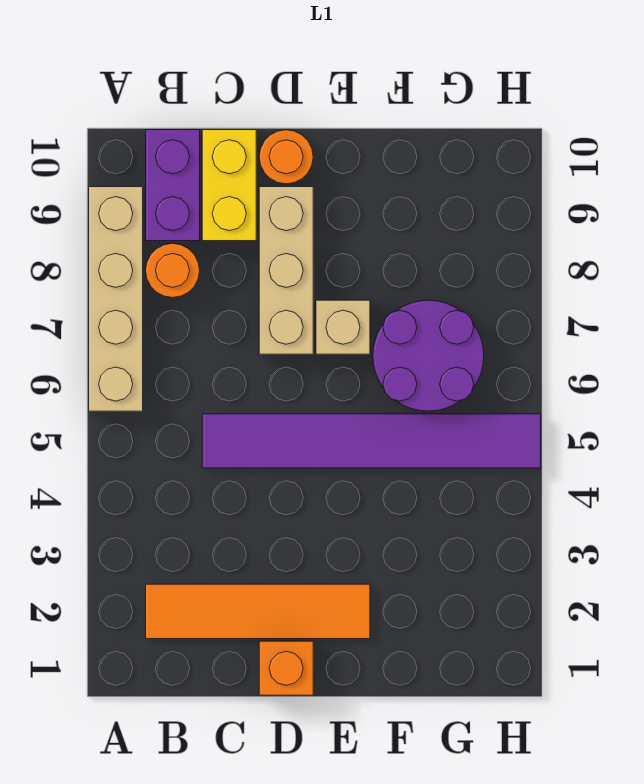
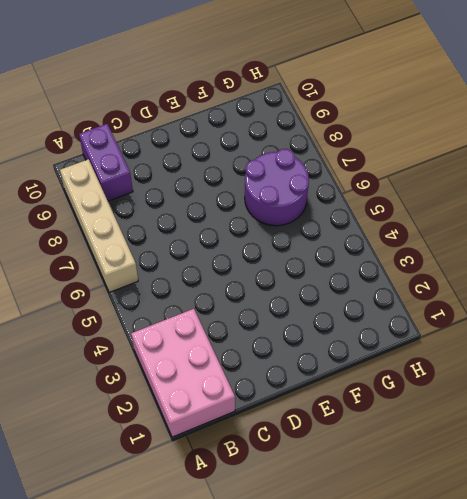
pink brick A1:B3 level 1 -> orange tile B2:E2 level 1
none -> orange round brick B8 level 1
none -> purple tile C5:H5 level 1

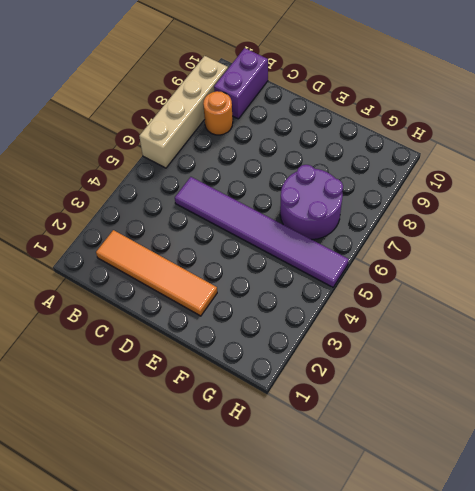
none -> yellow brick C9:C10 level 1
none -> orange brick D1 level 1

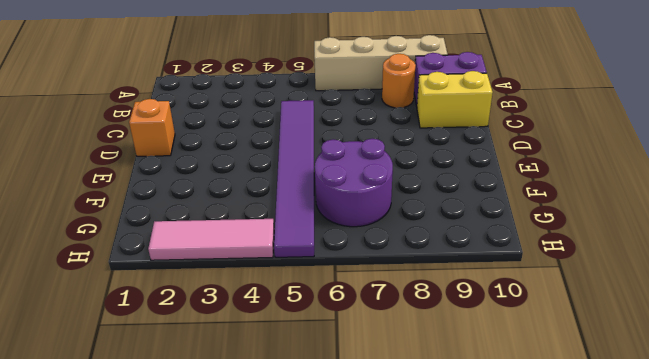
pink tile H2:H4 level 1 -> none
none -> orange tile B2:E2 level 1
none -> tan brick D7:D9 level 1

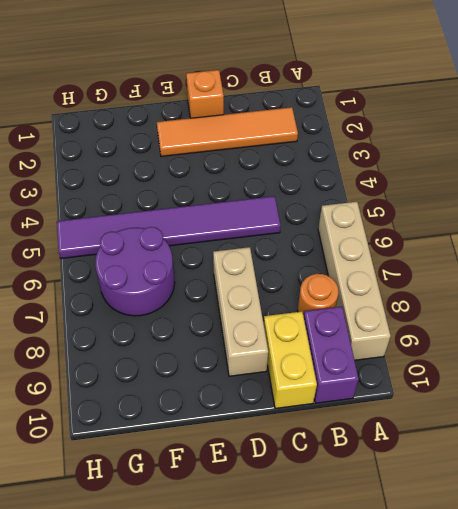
none -> orange round brick D10 level 1
none -> tan brick E7 level 1

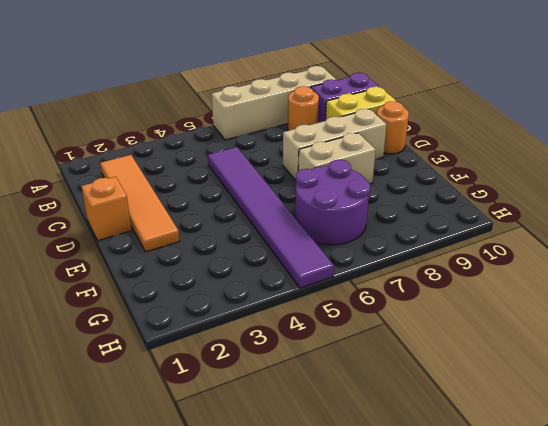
tan brick E7:E8 level 1 -> tan brick E7 level 1

